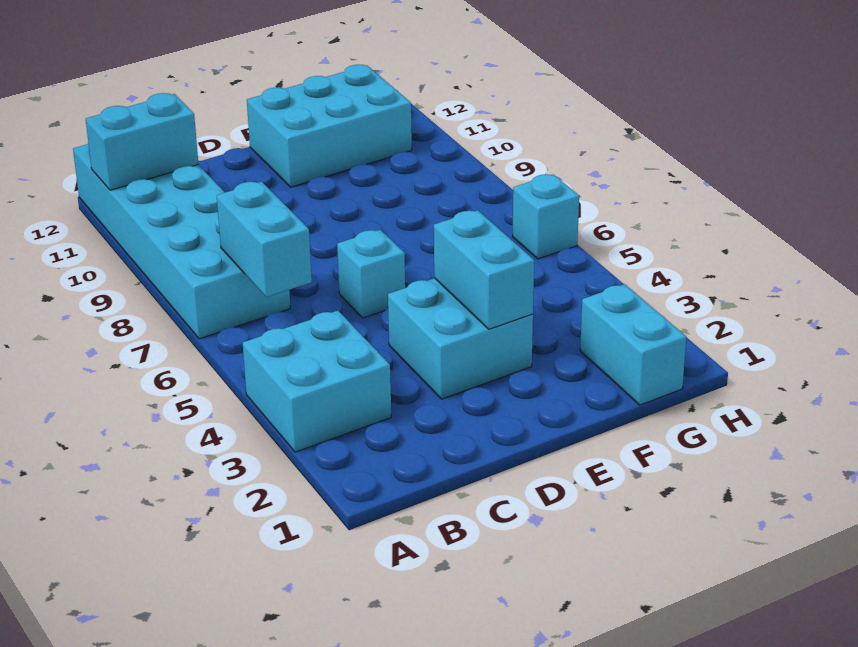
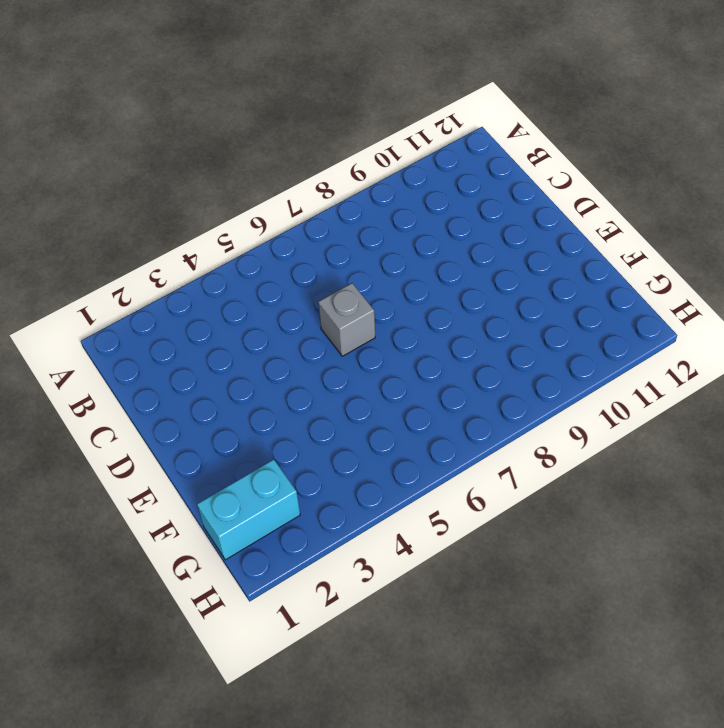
grey brick D6 level 1 -> cyan brick D6 level 1
none -> cyan brick A3:B4 level 1
none -> cyan brick A7:B12 level 1

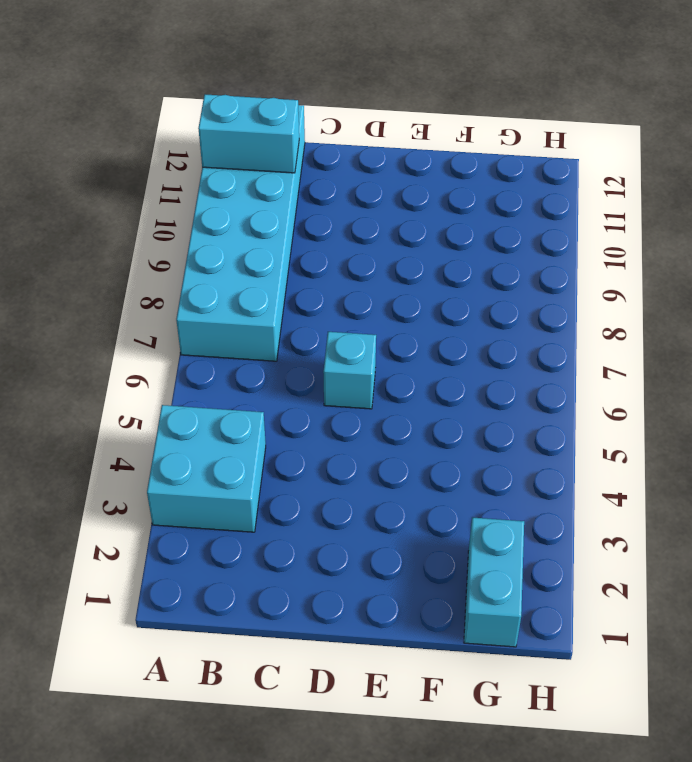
none -> cyan brick D3:E4 level 1
none -> cyan brick E11:G12 level 1

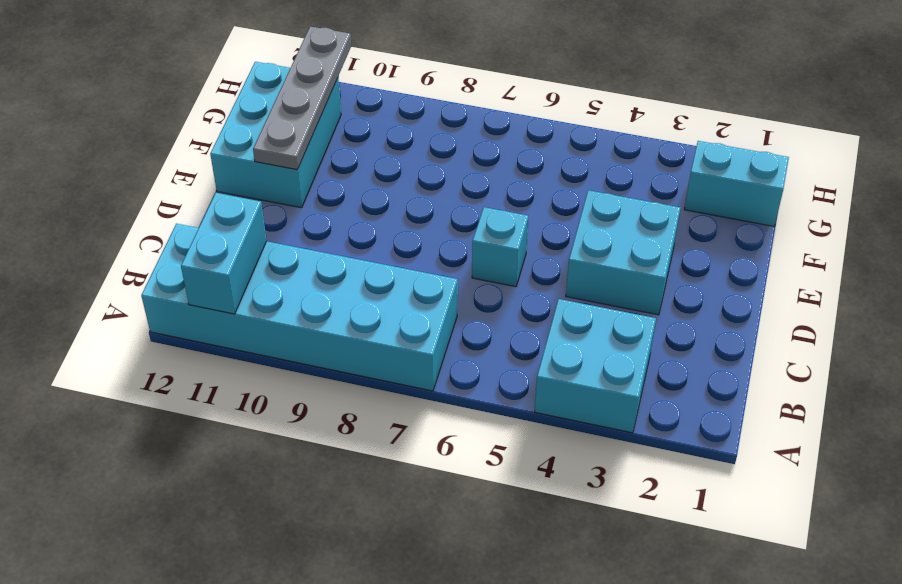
grey plate E11:H11 level 2 -> none
none -> cyan brick H6 level 1
none -> cyan brick B6:B7 level 2

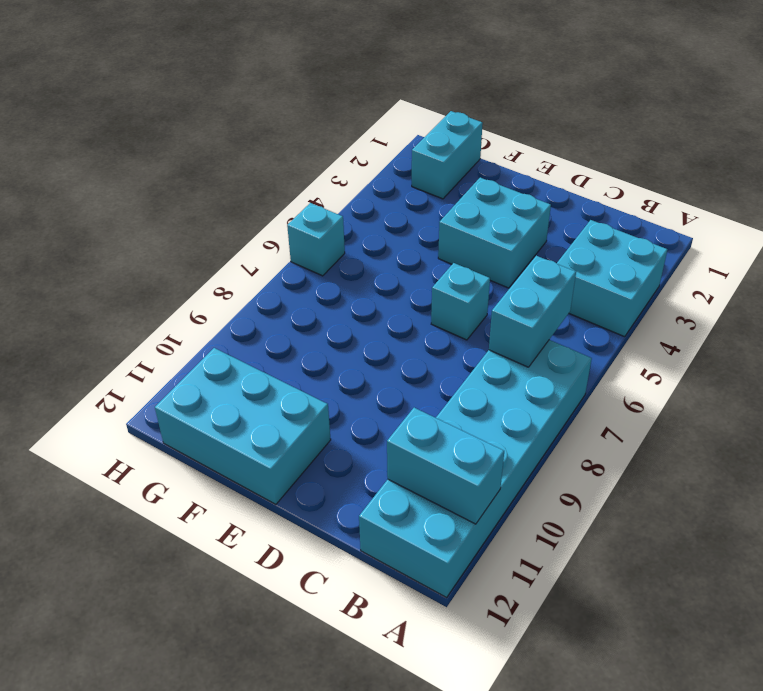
none -> cyan brick E3:E4 level 2

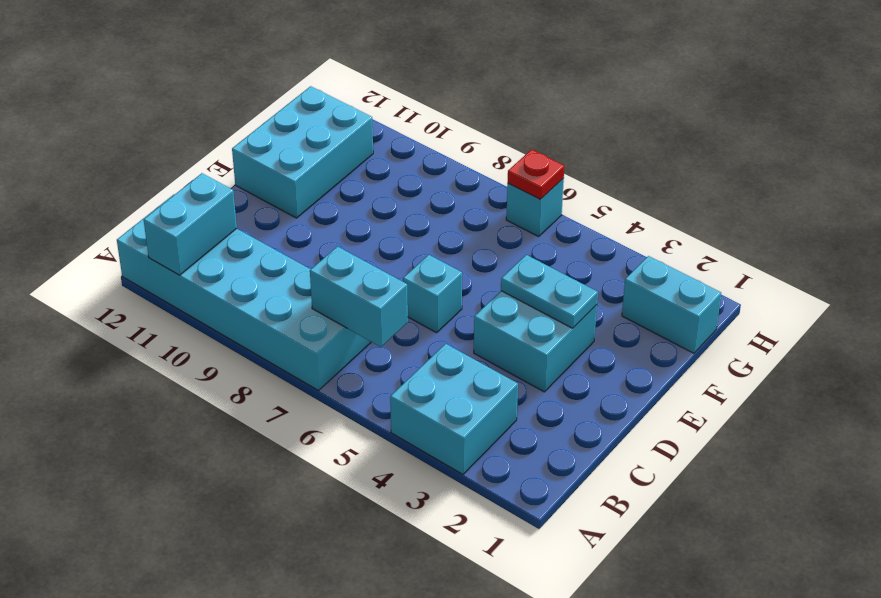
cyan plate E3:E4 level 2 -> cyan brick E3:E4 level 2
red plate H6 level 2 -> none

